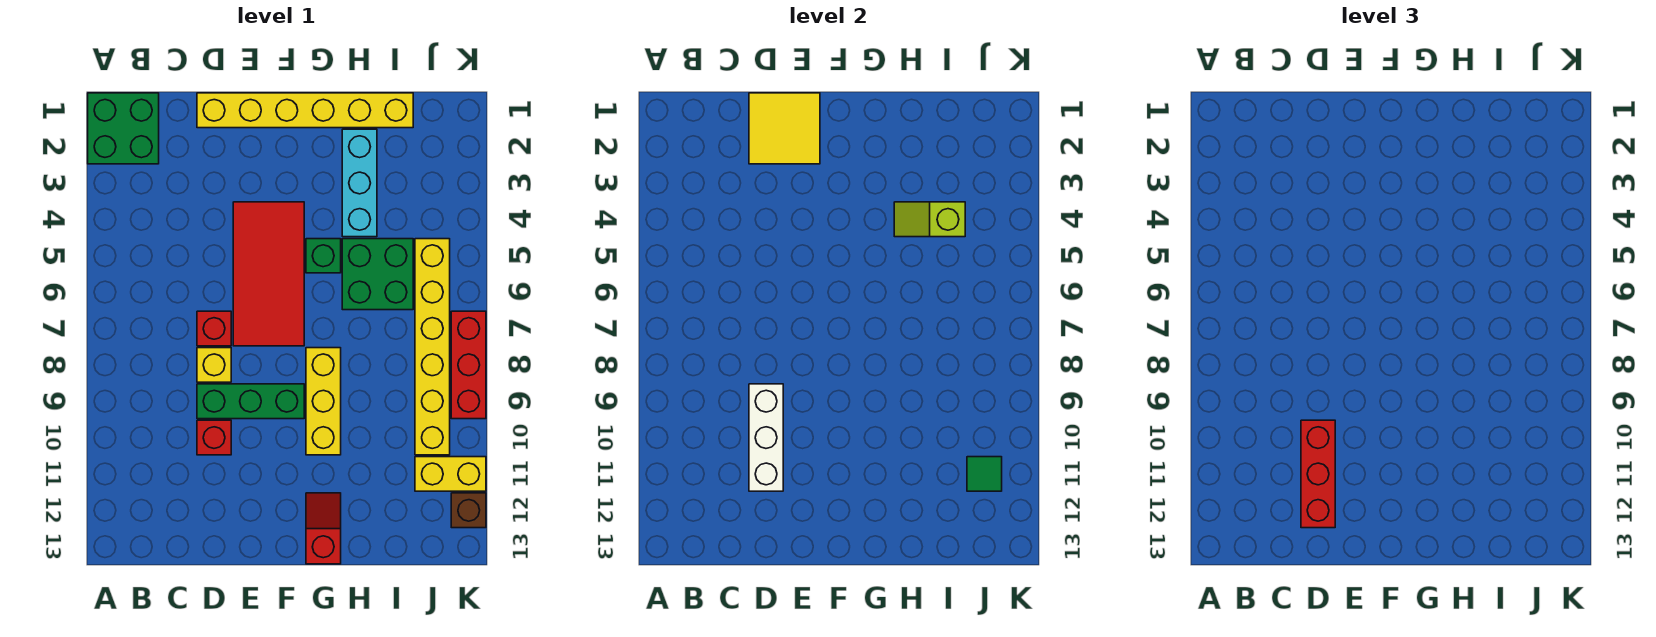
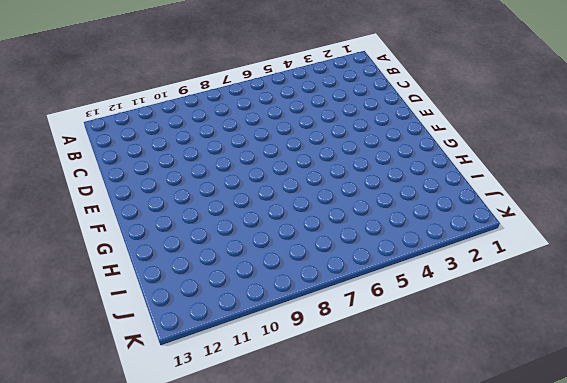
none -> green brick A1:B2 level 1
none -> yellow brick D1:I1 level 1
none -> red brick D7 level 1

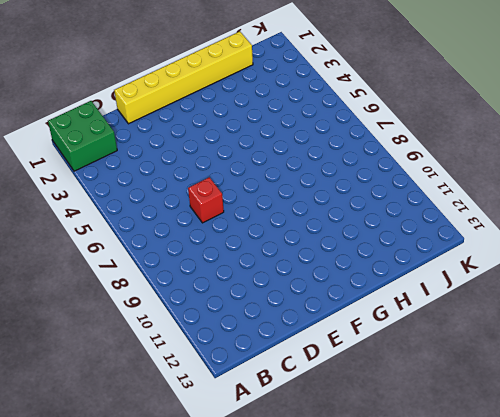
none -> yellow brick D8 level 1
none -> green brick D9:F9 level 1
none -> red brick D10 level 1

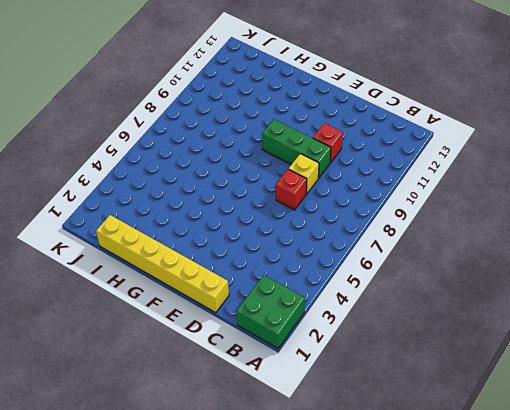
none -> red tile E4:F7 level 1
none -> green brick G5 level 1
none -> yellow brick G8:G10 level 1

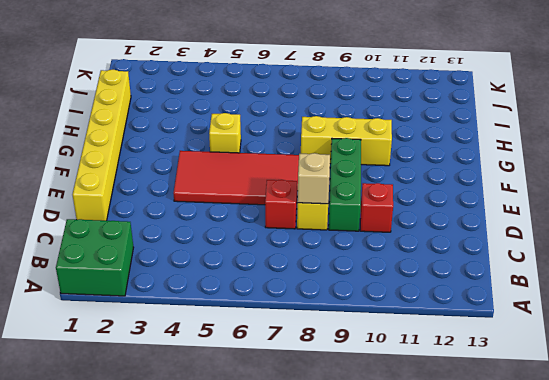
tan brick D8 level 2 -> none
yellow brick G5 level 1 -> green brick G5 level 1
none -> red slope G12:G13 level 1 top 13
none -> cyan brick H2:H4 level 1
none -> green brick H5:I6 level 1

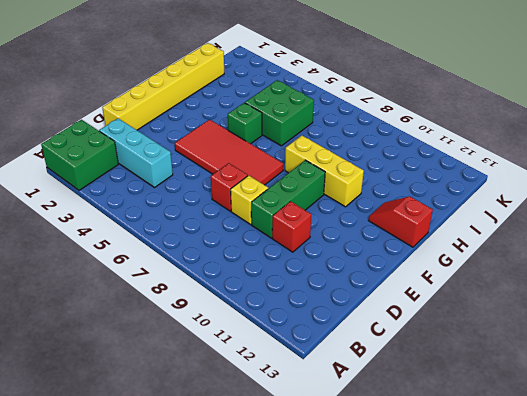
cyan brick C2:C4 level 1 -> cyan brick H2:H4 level 1
none -> yellow brick J5:J10 level 1
none -> yellow brick J11:K11 level 1
none -> red brick K7:K9 level 1

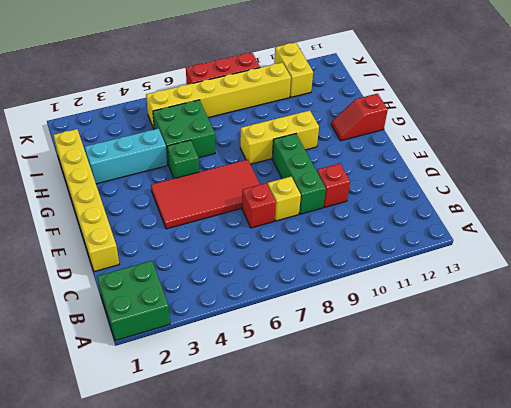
none -> brown brick K12 level 1
none -> yellow tile D1:E2 level 2
none -> white brick D9:D11 level 2

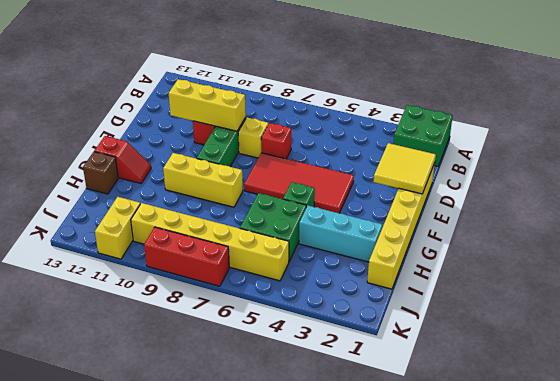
yellow brick D9:D11 level 2 -> white brick D9:D11 level 2
brown brick H13 level 1 -> brown brick K12 level 1
none -> lime slope H4:I4 level 2 top I
none -> green tile J11 level 2
none -> red brick D10:D12 level 3

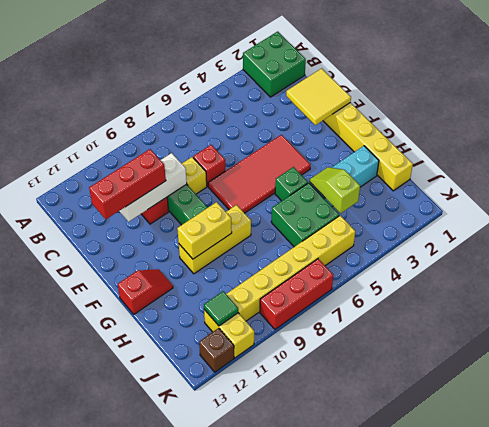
yellow brick G9:G10 level 2 -> none

